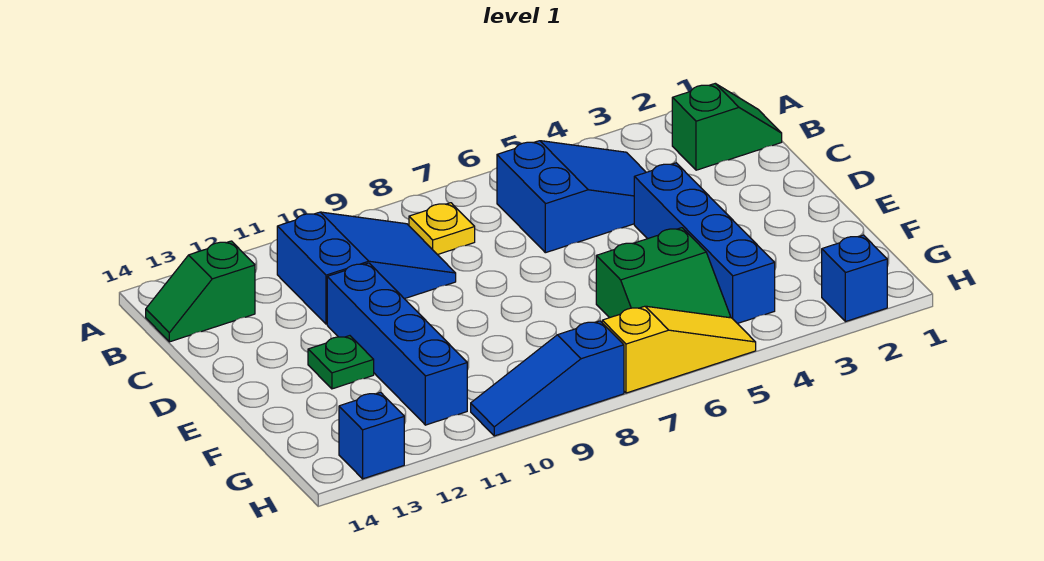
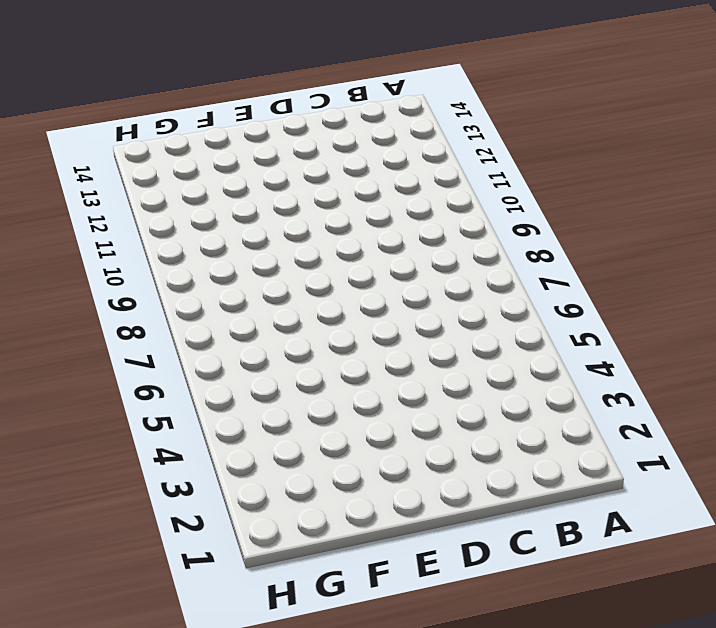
none -> green slope B1:B2 level 1 top 2
none -> blue slope B4:C6 level 1 top 6
none -> yellow plate B8 level 1

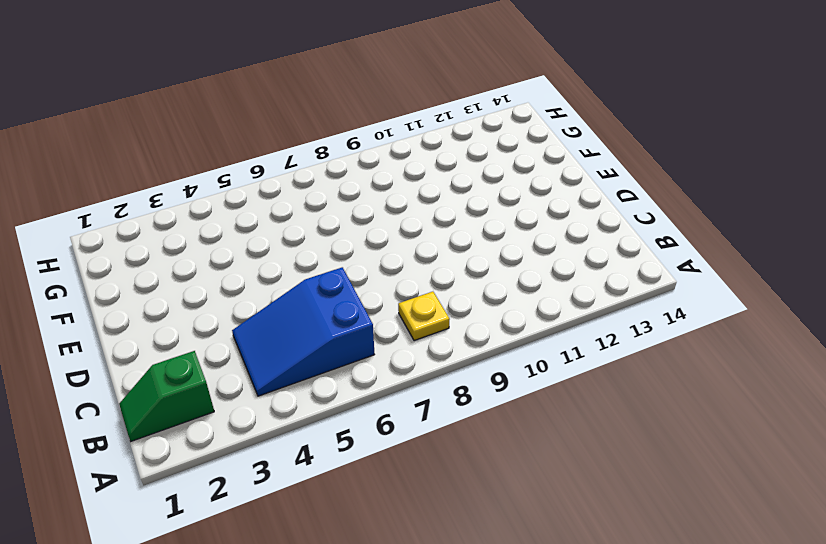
none -> blue slope B9:C11 level 1 top 11
none -> green slope B13:B14 level 1 top 13
none -> blue brick D4:G4 level 1

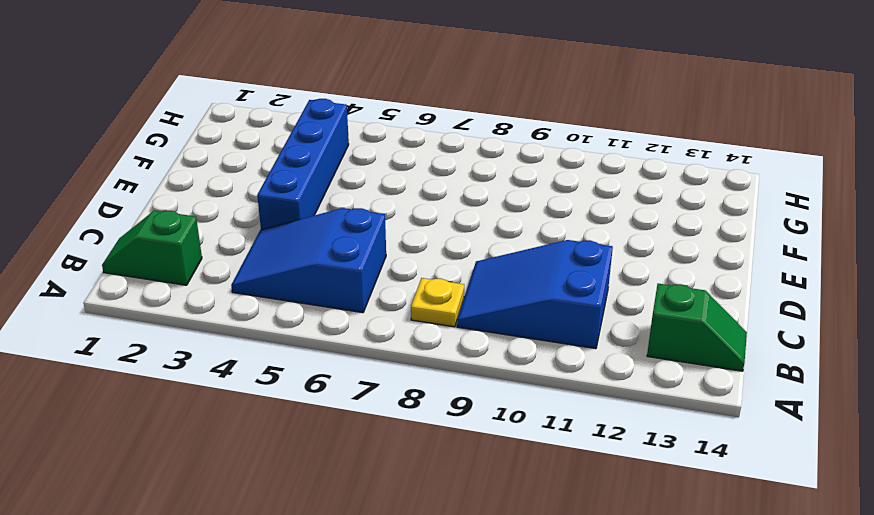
none -> blue brick D11:G11 level 1
none -> green plate E12 level 1
none -> green slope F5:G6 level 1 top F

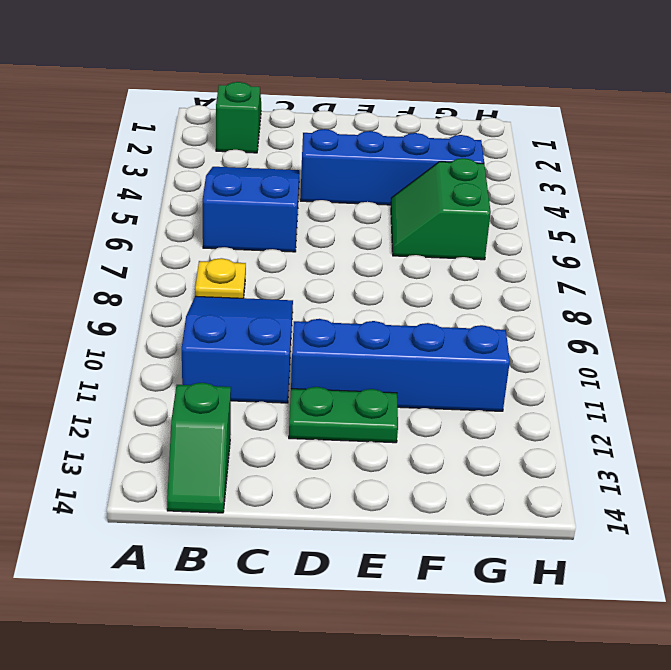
green plate D12:E12 level 1 -> green plate E12 level 1
green slope F5:G6 level 1 top G -> green slope F5:G6 level 1 top F
none -> blue brick H2 level 1
none -> yellow slope H5:H7 level 1 top 7
none -> blue slope H8:H10 level 1 top 8

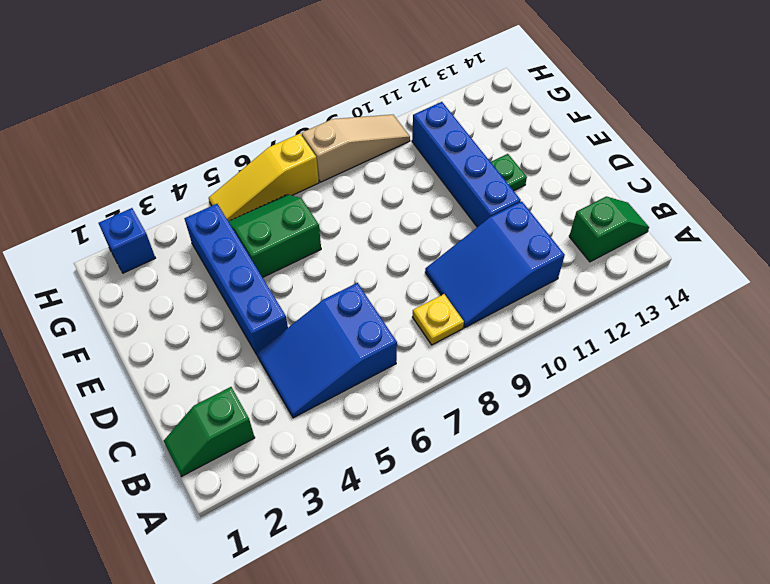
tan slope H8:H10 level 1 top 8 -> blue slope H8:H10 level 1 top 8
none -> blue brick H13 level 1

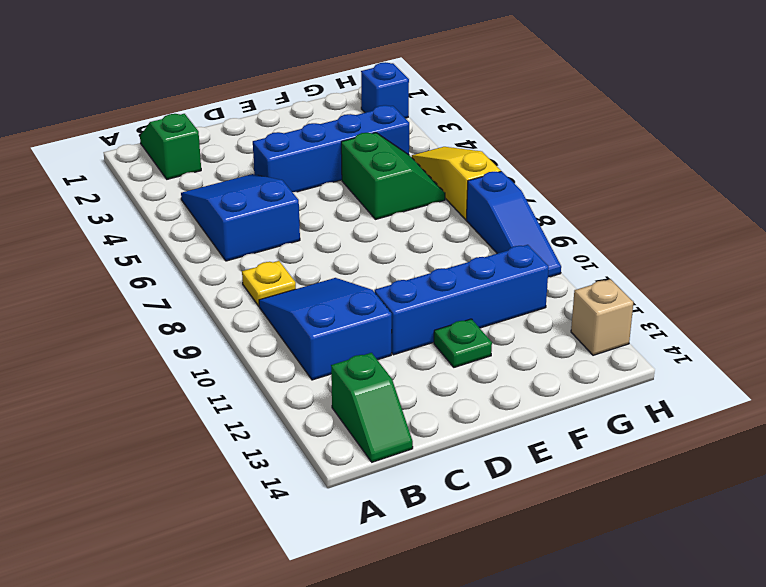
tan brick H13 level 1 -> blue brick H13 level 1

